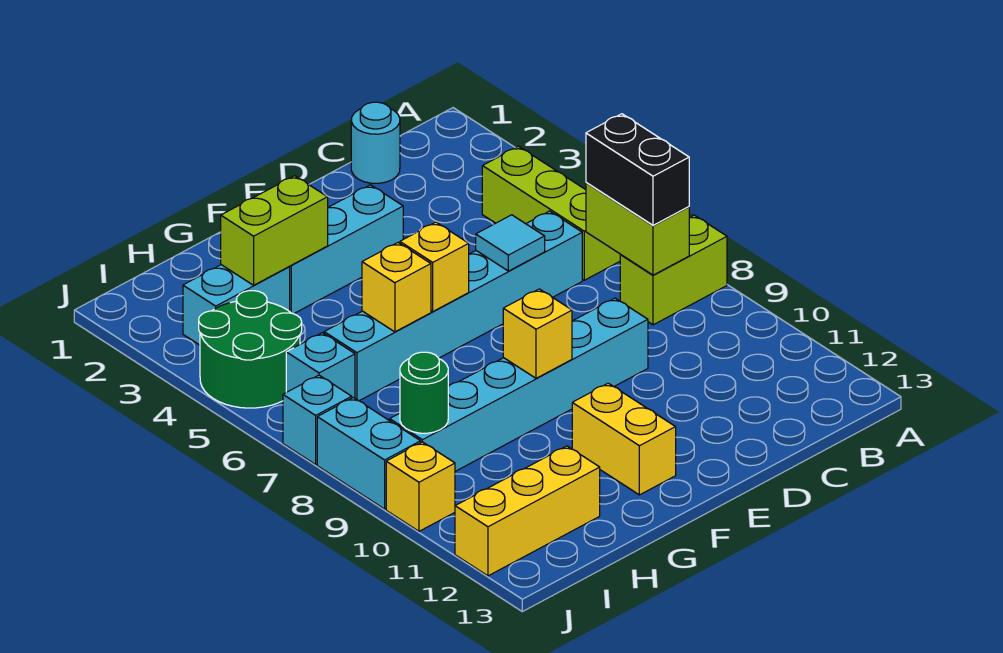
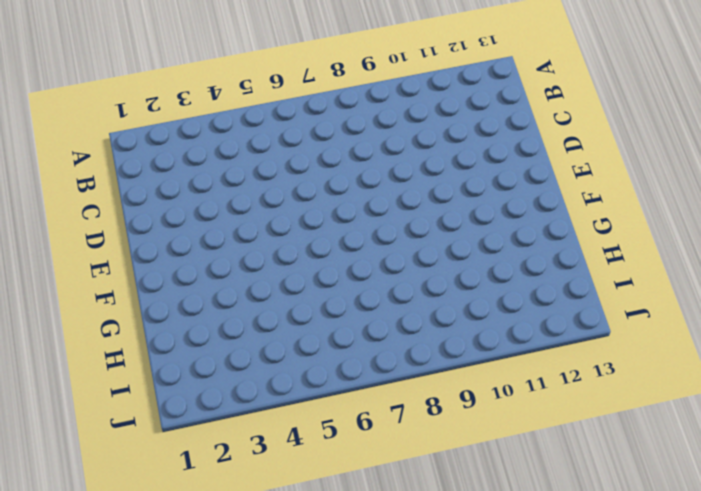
none -> lime brick A8:B8 level 1
none -> lime brick B4:B6 level 1
none -> cyan round brick C1 level 1

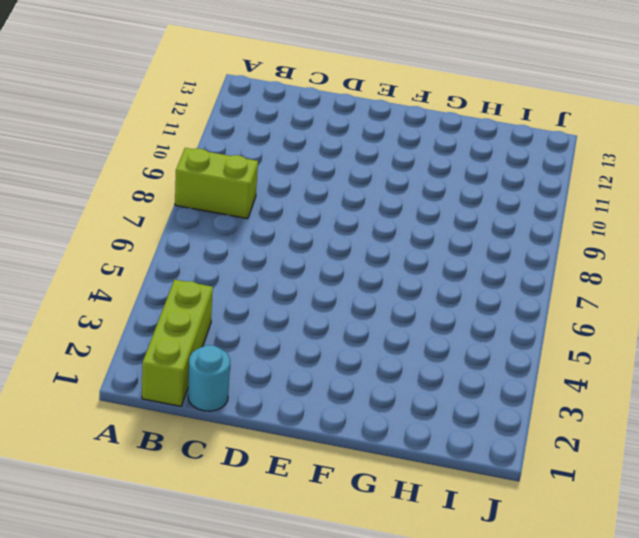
lime brick B1:B3 level 1 -> lime brick B4:B6 level 1
none -> cyan brick C6:H6 level 1
none -> cyan brick D9:I9 level 1
none -> cyan brick E3:G3 level 1

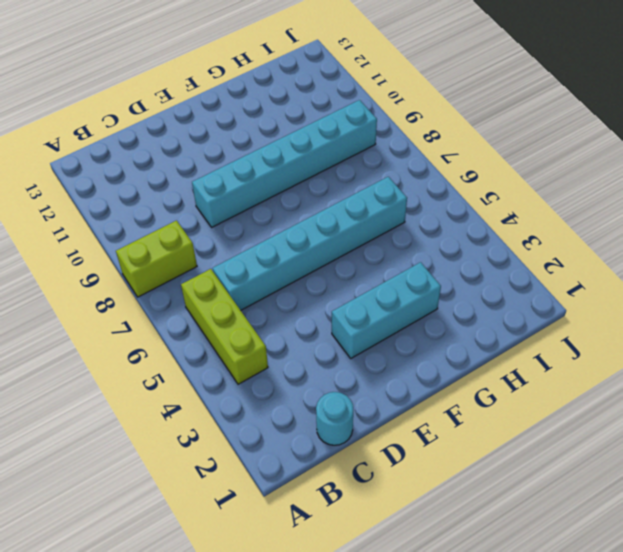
none -> yellow brick F11:F12 level 1
none -> cyan brick H3:I3 level 1
none -> yellow brick H12:J12 level 1

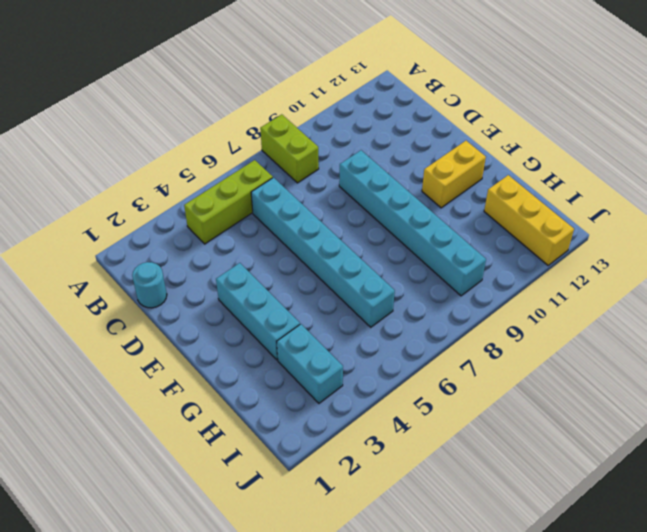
none -> green round brick I4:J5 level 1
none -> cyan brick I6 level 1
none -> cyan brick J7 level 1

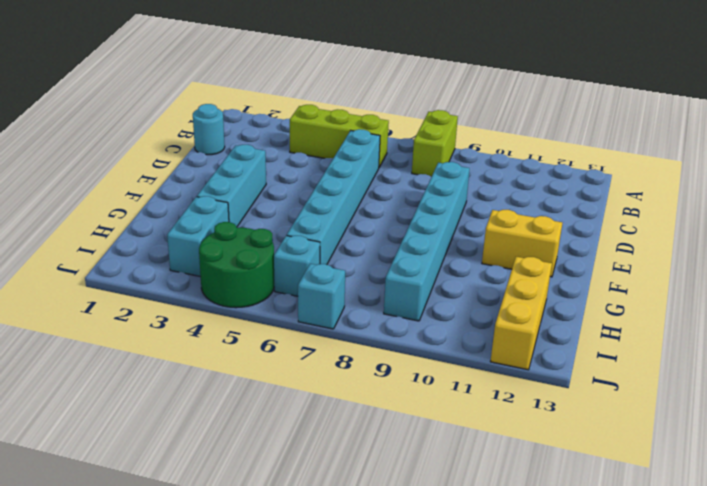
none -> cyan brick J8:J9 level 1
none -> yellow brick J10 level 1
none -> lime brick B7:B8 level 2

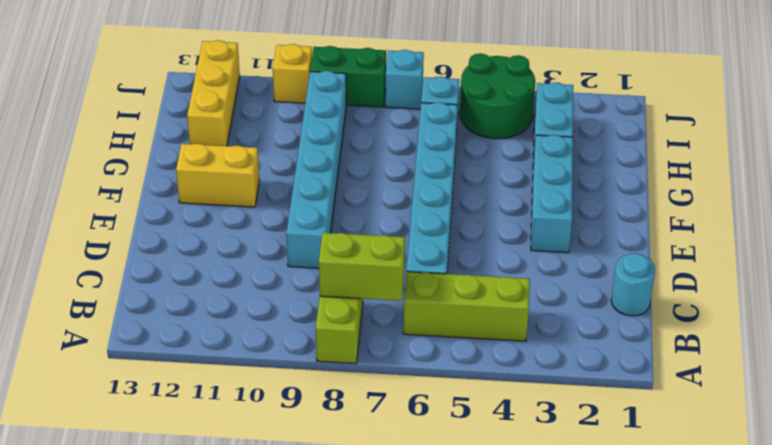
green brick J8:J9 level 1 -> cyan brick J8:J9 level 1
none -> cyan tile D6 level 2
none -> yellow brick F6 level 2
none -> yellow brick F9 level 2

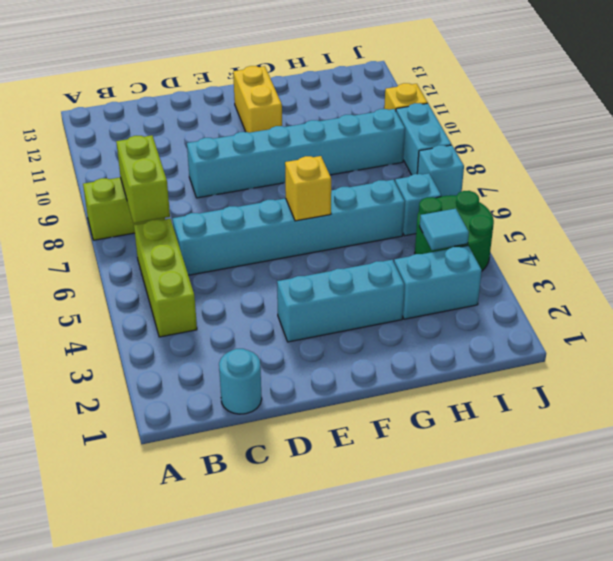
cyan tile I4 level 2 -> cyan tile D6 level 2
none -> yellow brick H12:J12 level 1
none -> yellow brick F9 level 2
none -> lime brick G3:H3 level 2

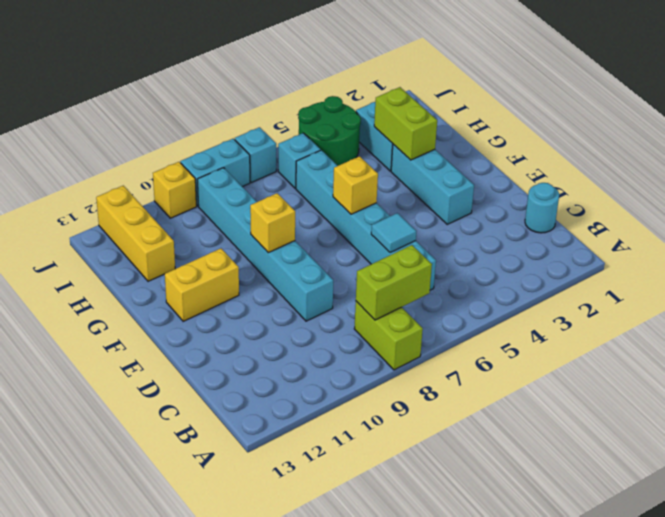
none -> lime brick B4:B6 level 1
none -> yellow brick G6 level 2
none -> green round brick I9 level 2

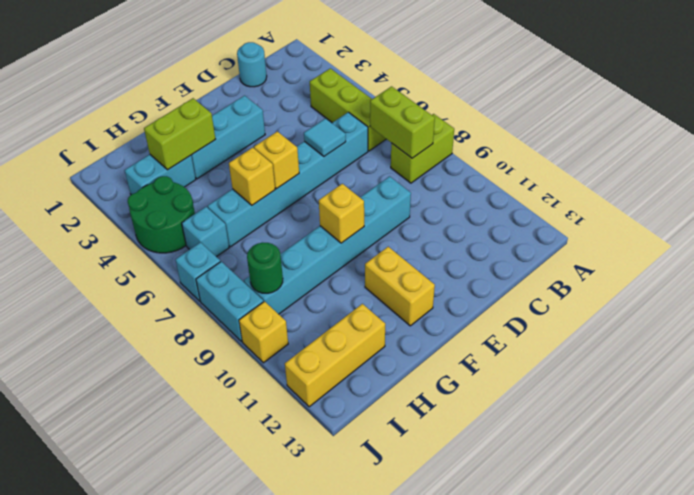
none -> black brick B7:B8 level 3

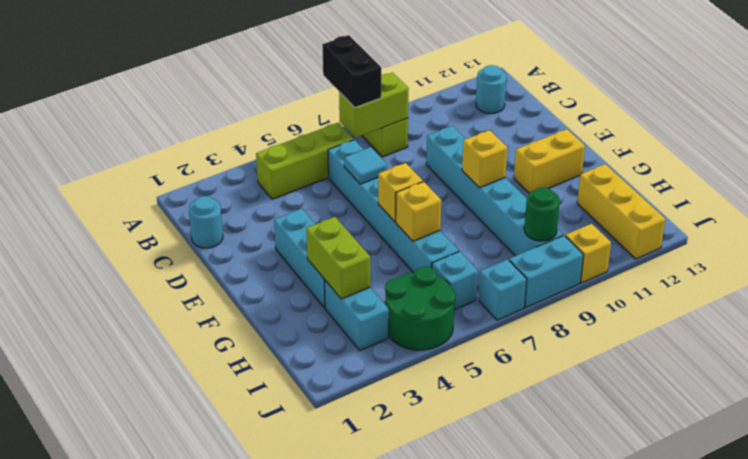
black brick A7:B7 level 3 -> black brick B7:B8 level 3
cyan round brick B12 level 1 -> none

